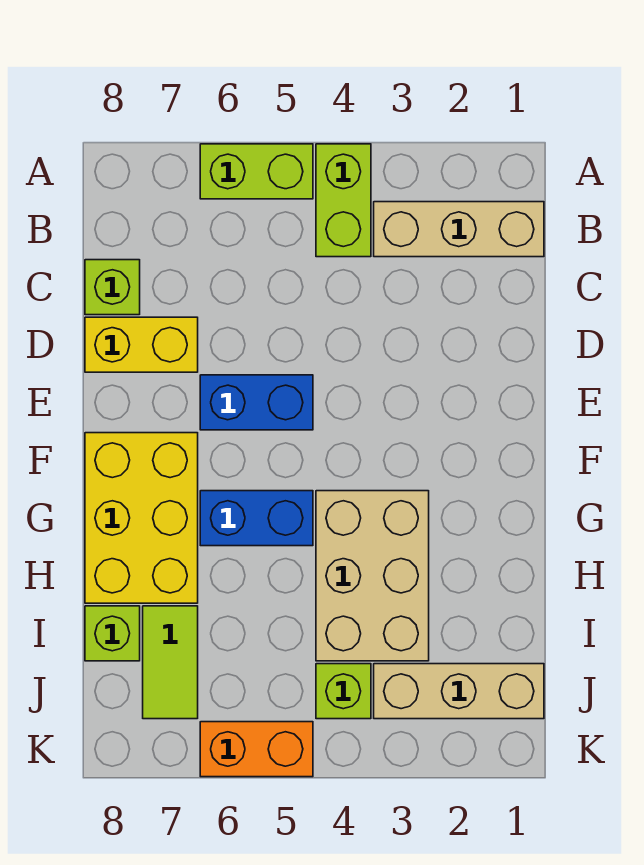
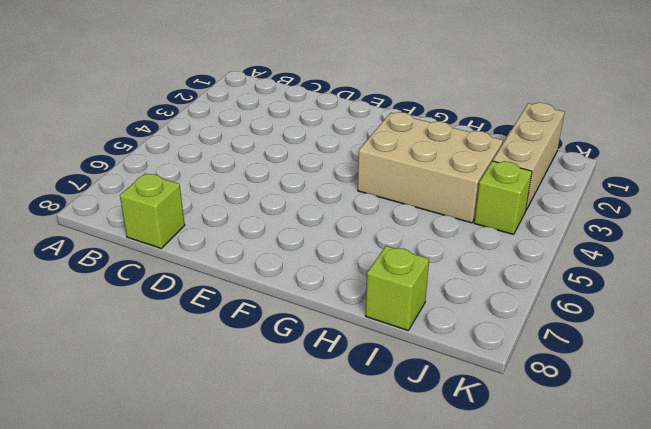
none -> lime brick A4:B4 level 1
none -> lime brick A5:A6 level 1
none -> tan brick B1:B3 level 1

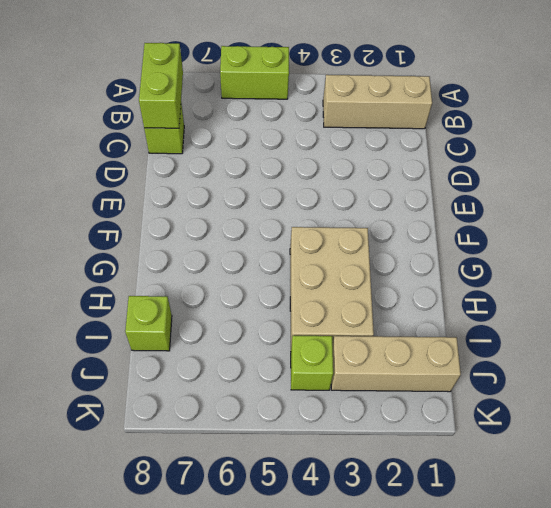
lime brick B8:C8 level 2 -> lime brick A4:B4 level 1
none -> yellow brick D7:D8 level 1
none -> blue brick E5:E6 level 1
none -> yellow brick F7:H8 level 1

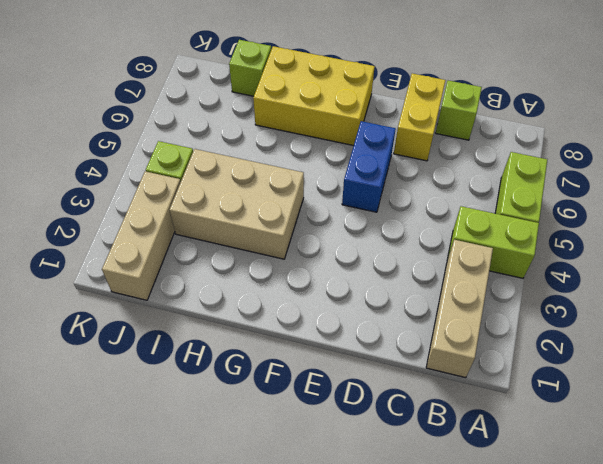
none -> blue brick G5:G6 level 1
none -> lime tile I7:J7 level 1
none -> orange brick K5:K6 level 1

